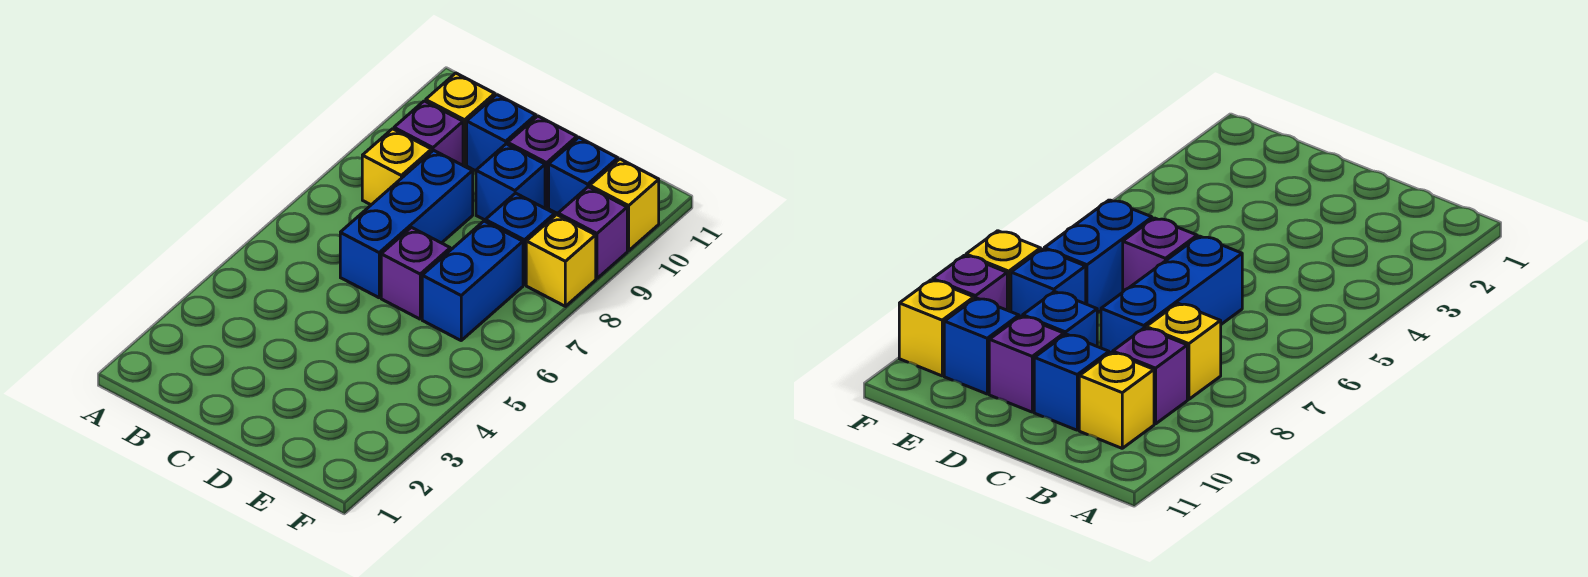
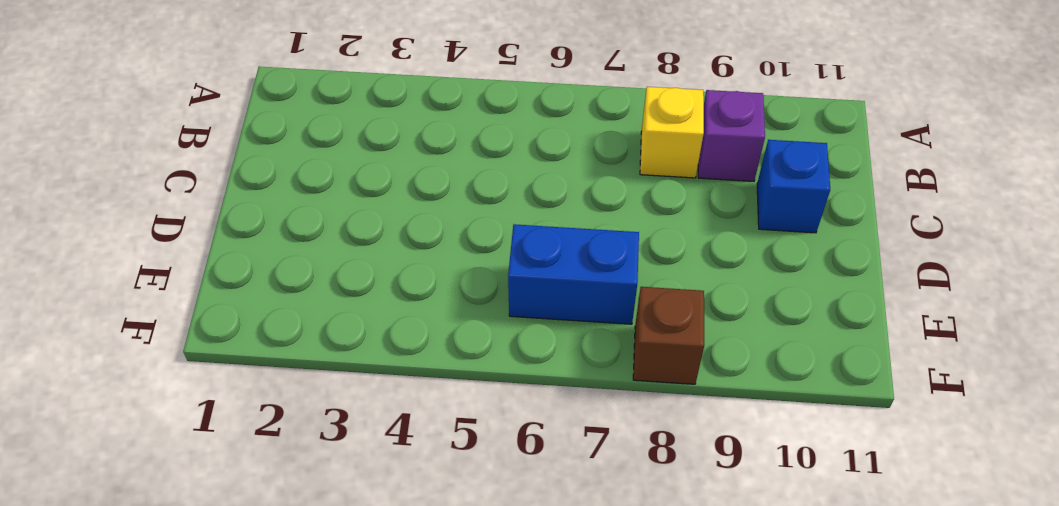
brown brick F8 level 1 -> yellow brick F8 level 1
none -> yellow brick B10 level 1
none -> blue brick C6:C8 level 1
none -> purple brick D6 level 1

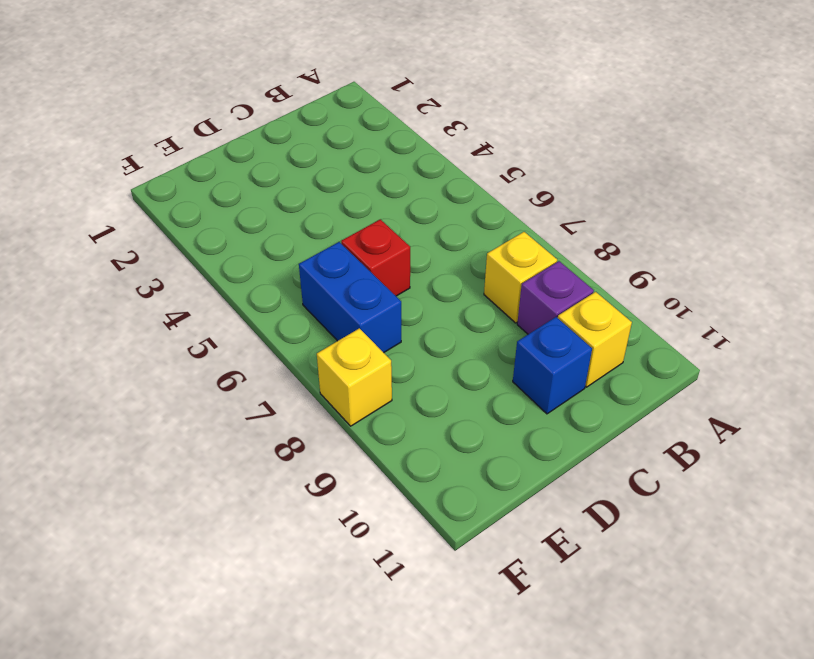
red brick D6 level 1 -> purple brick D6 level 1
none -> blue brick C6:C8 level 1
none -> blue brick D9 level 1
none -> purple brick D10 level 1

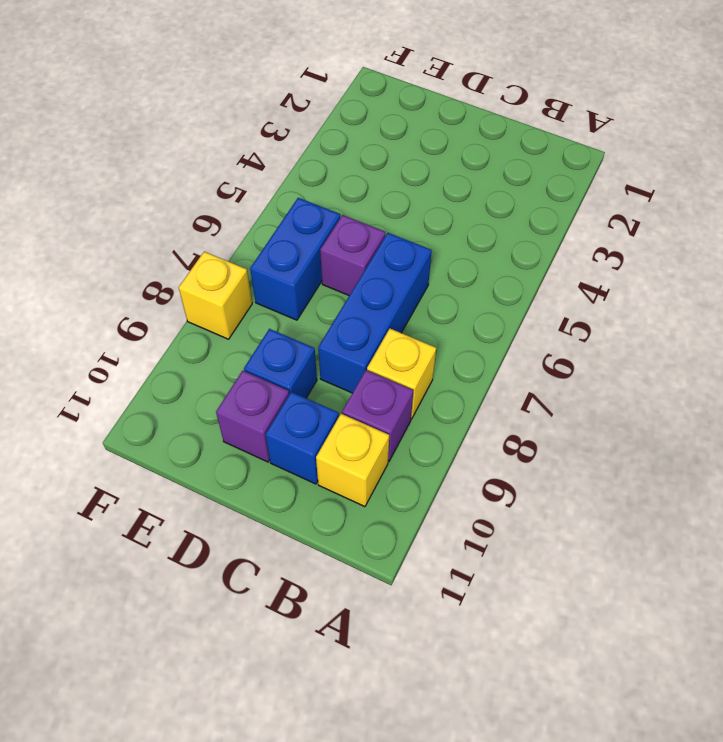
none -> blue brick E8 level 1
none -> blue brick E10 level 1
none -> purple brick F9 level 1

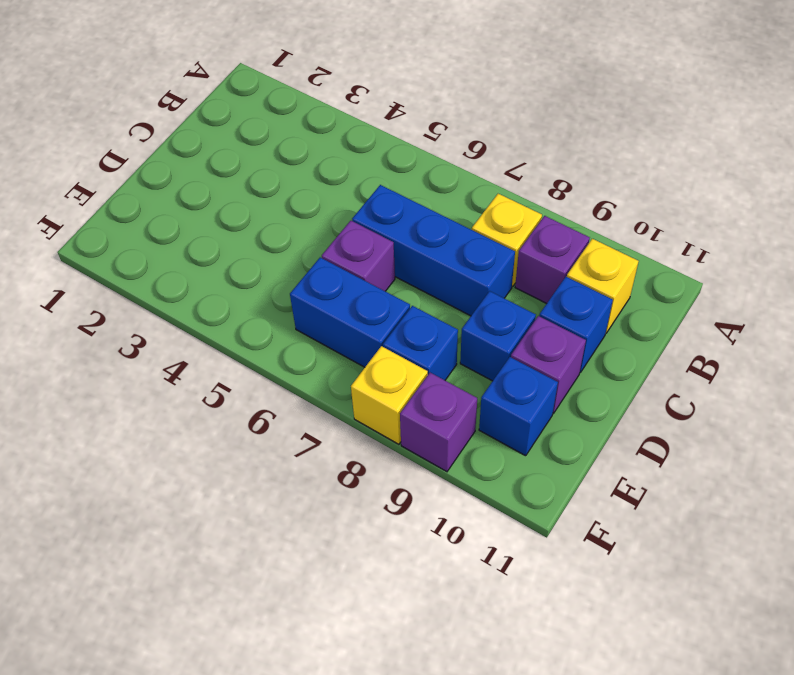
none -> yellow brick F10 level 1

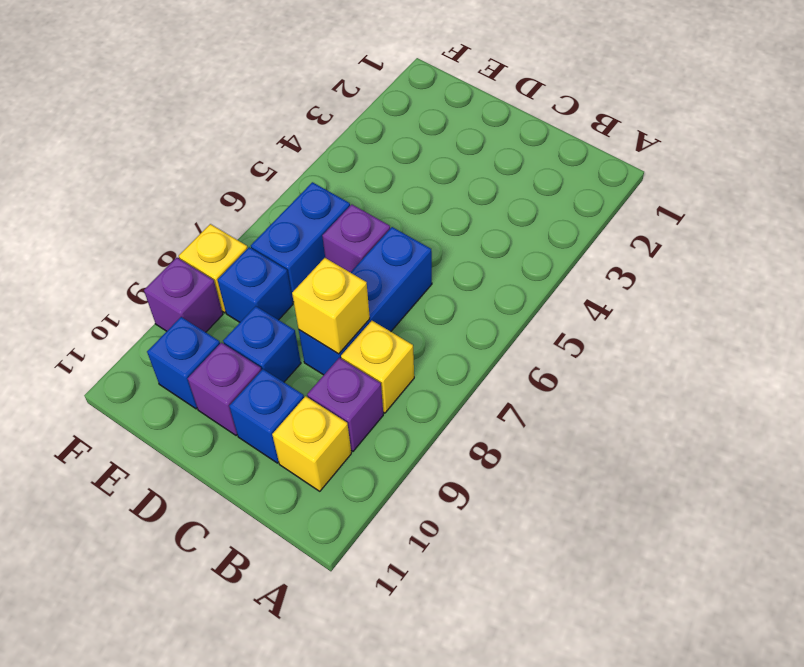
yellow brick C8 level 2 -> yellow brick F10 level 1

